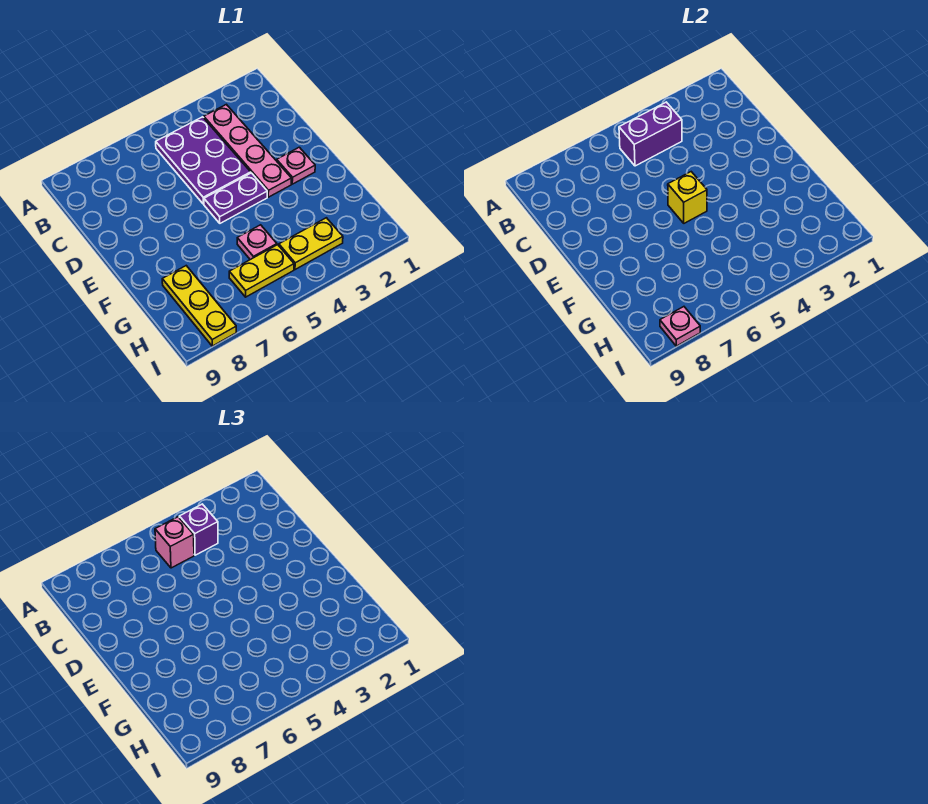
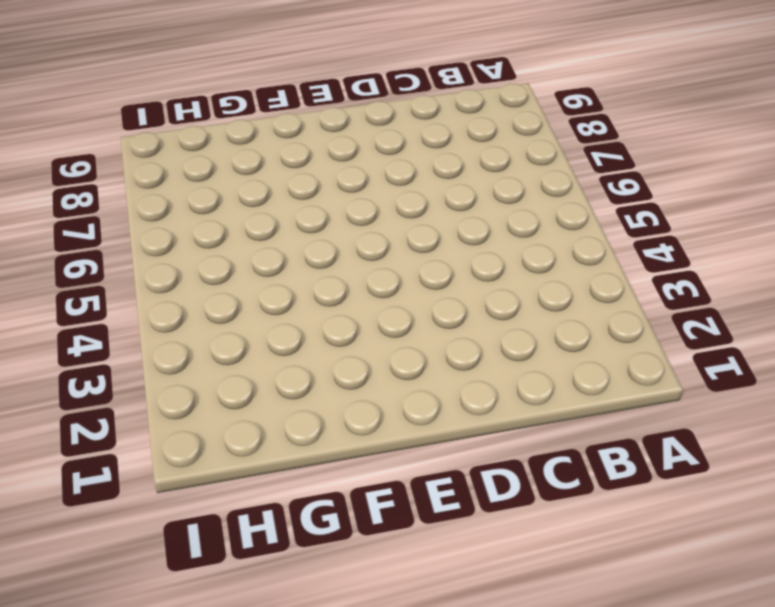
none -> pink plate B3:E3 level 1
none -> purple plate B4:D5 level 1
none -> pink plate E2 level 1

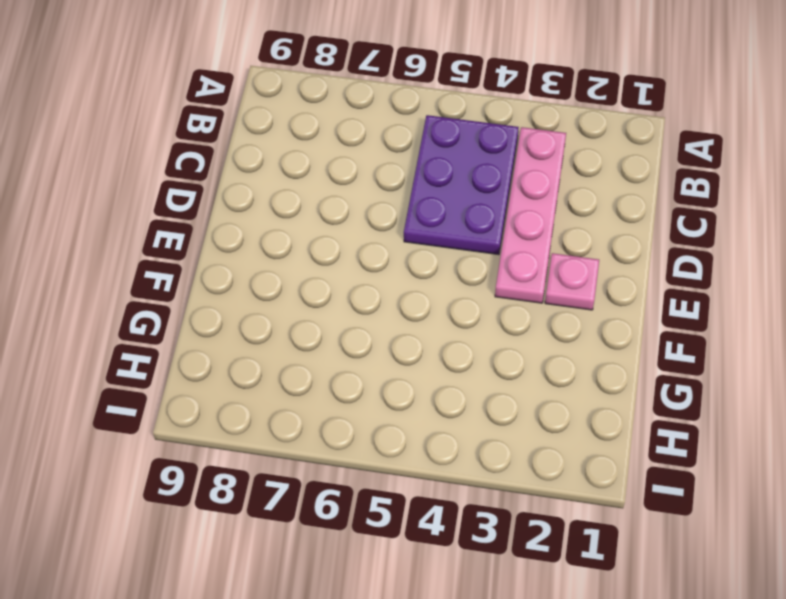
none -> purple plate E4:E5 level 1
none -> pink plate G5 level 1
none -> yellow plate G8:I8 level 1

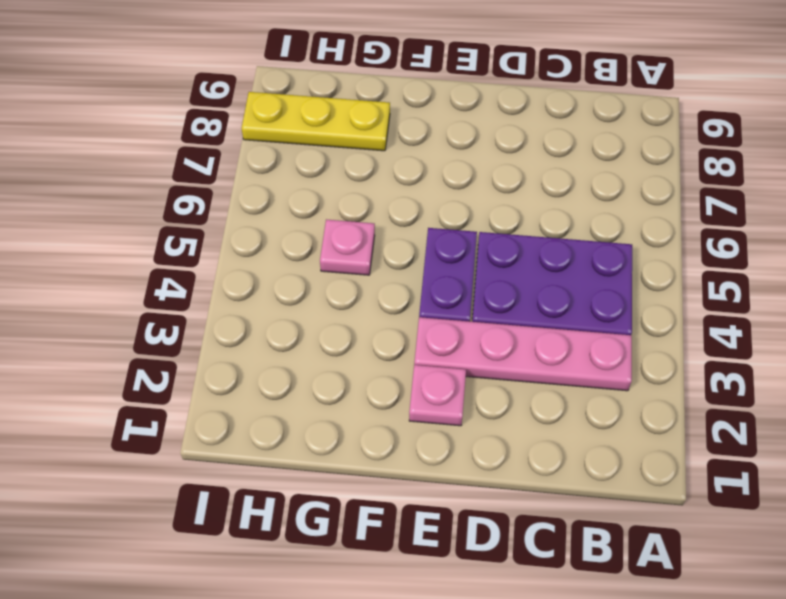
none -> yellow plate H3:H4 level 1
none -> yellow plate H5:H6 level 1
none -> purple brick B4:B5 level 2

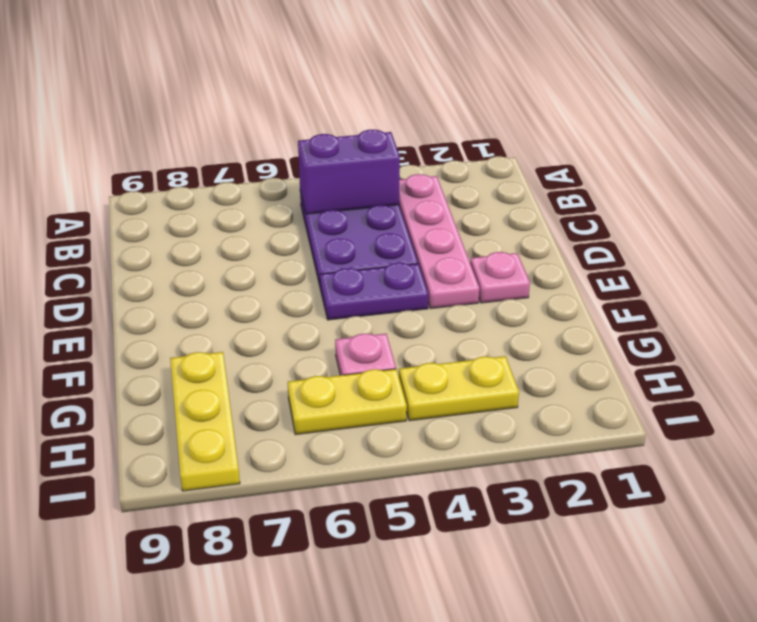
none -> yellow brick E5 level 2
none -> pink plate I8 level 2
none -> purple brick B4 level 3

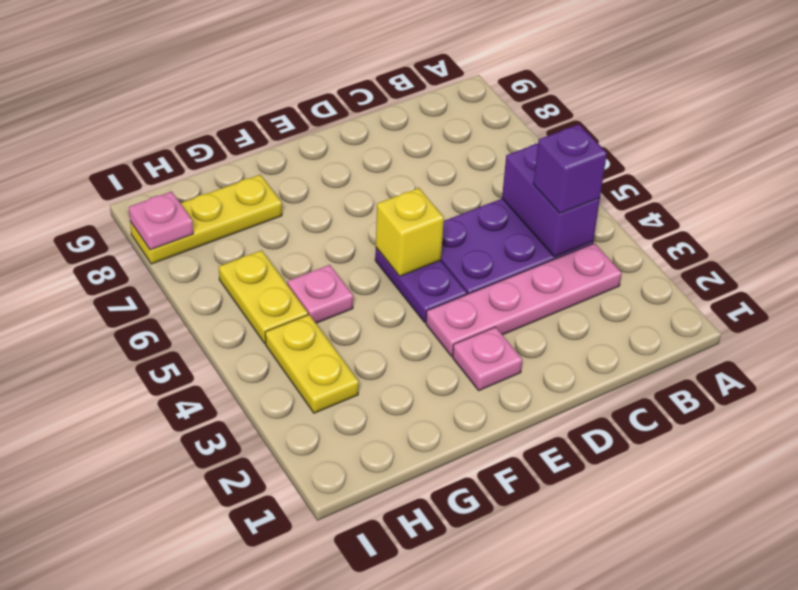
none -> pink brick B5 level 3

